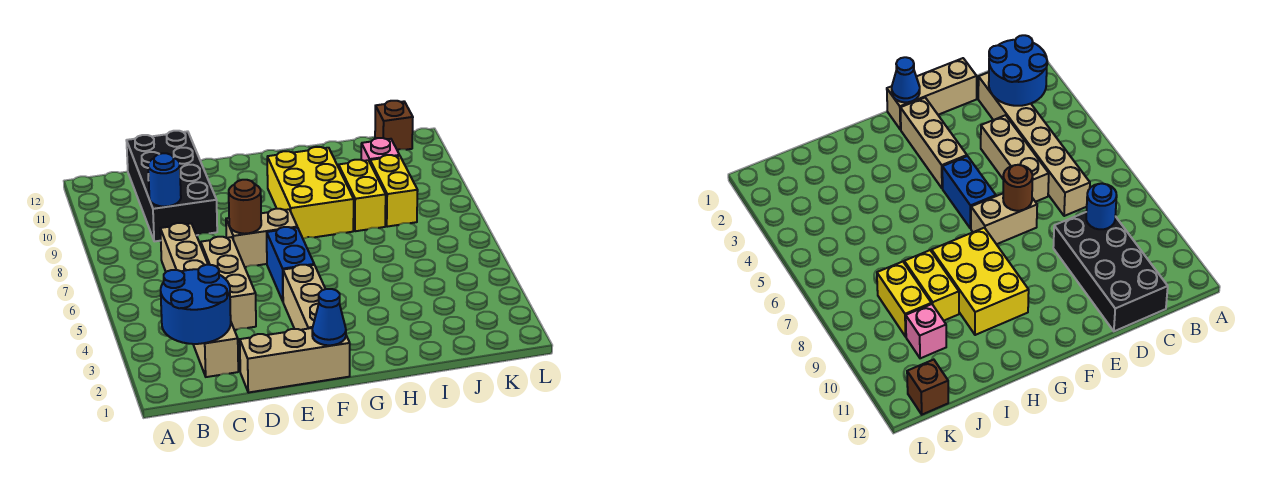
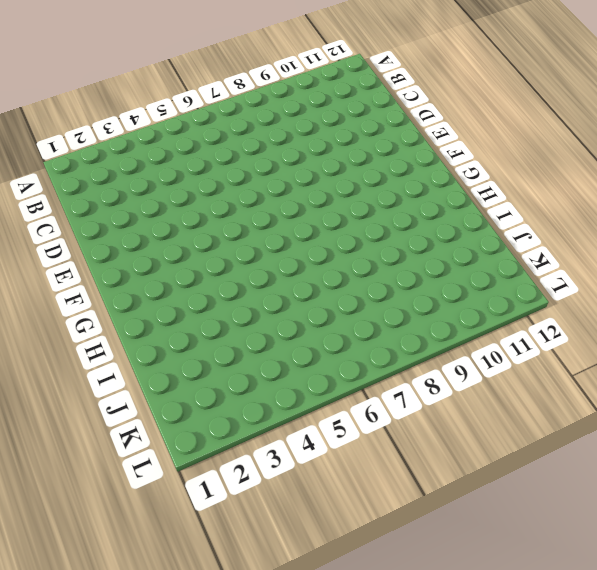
none -> tan brick C2:C7 level 1
none -> black brick C9:D12 level 1
none -> tan brick D1:F1 level 1

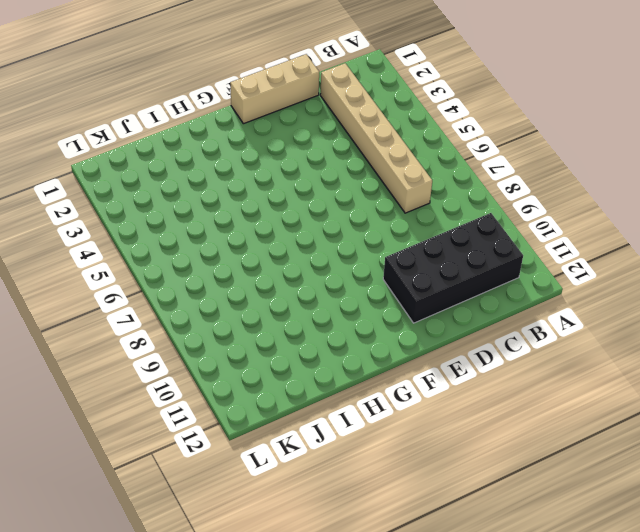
black brick B10:E11 level 1 -> black brick C9:D12 level 1
none -> tan brick D4:D6 level 1
none -> tan brick E7:F7 level 1
none -> tan brick F2:F4 level 1

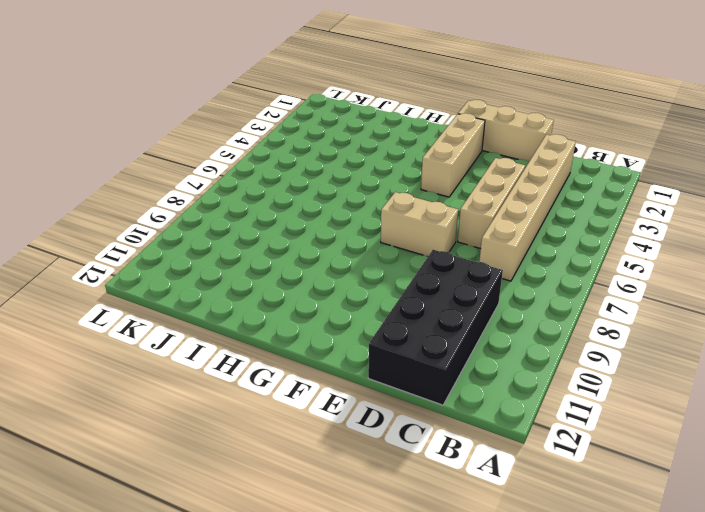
none -> blue brick F5:F6 level 1
none -> yellow brick G8:H10 level 1
none -> yellow brick I8:I9 level 1

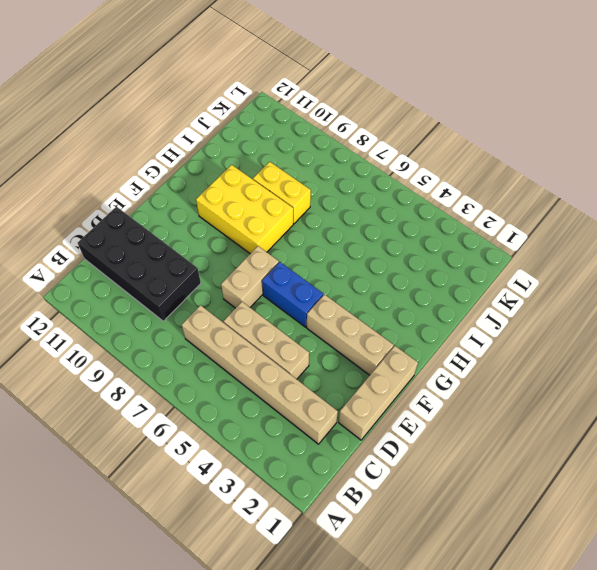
none -> yellow brick J8:J9 level 1
none -> pink brick J10 level 1
none -> brown brick K12 level 1

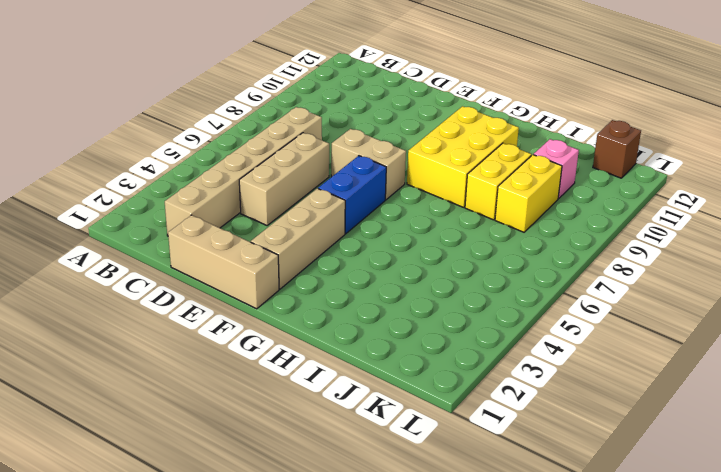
none -> black brick C9:D12 level 1
none -> blue round brick B2:C3 level 2
none -> blue round brick C9 level 2

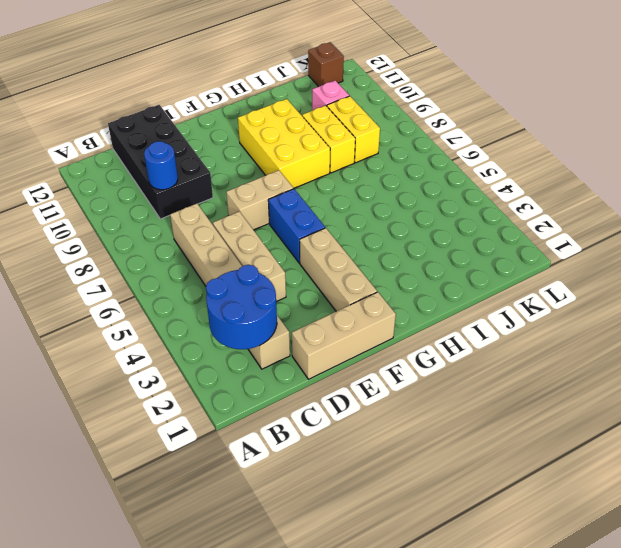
none -> brown round brick E7 level 2
none -> blue cone F1 level 2

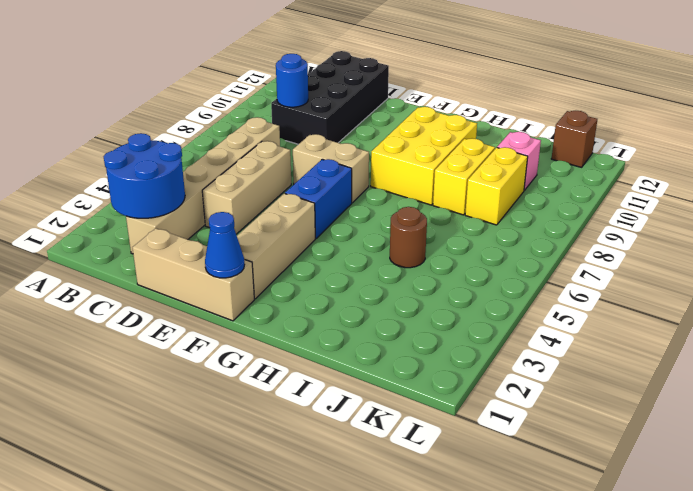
brown round brick I5 level 1 -> brown round brick E7 level 2

